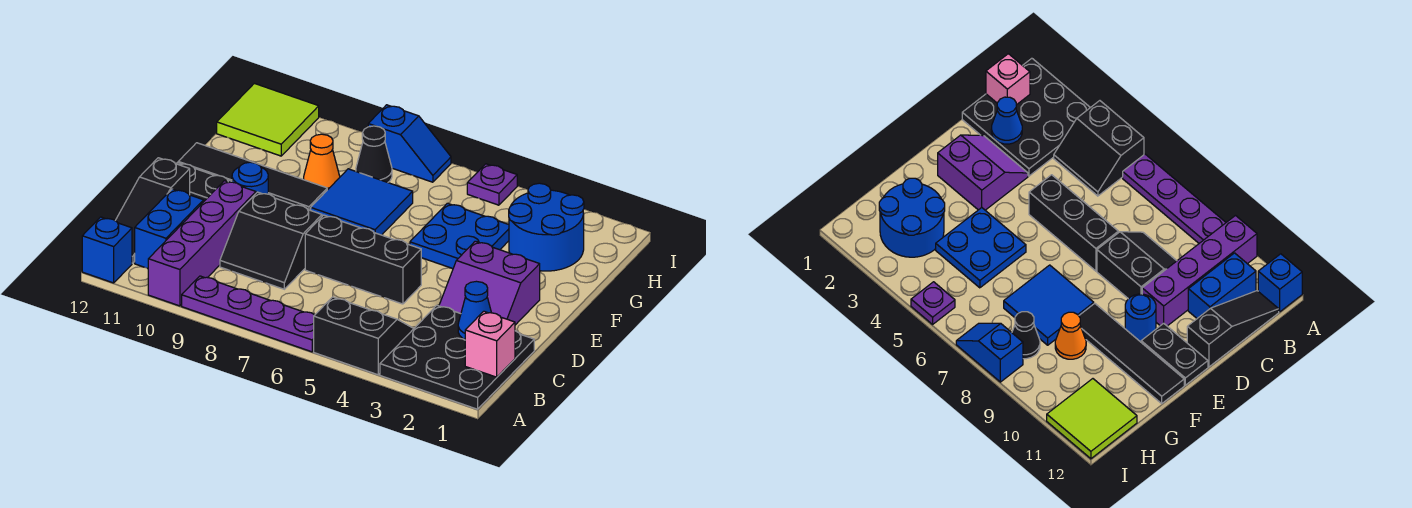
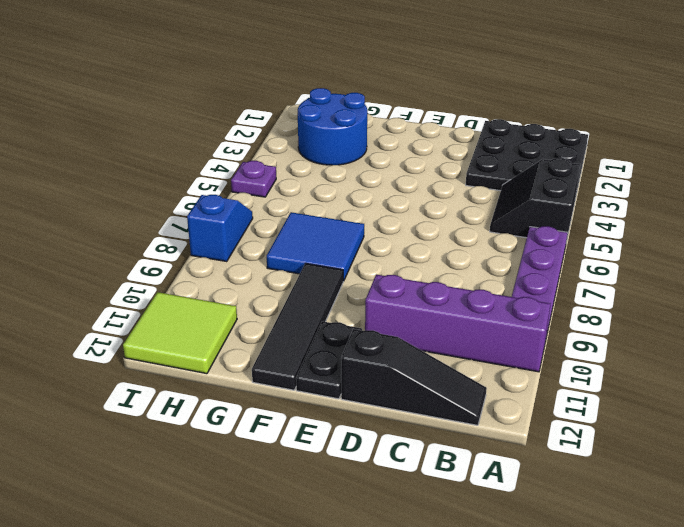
none -> blue brick A12 level 1
none -> blue brick B11:C11 level 1
none -> black slope C8:D9 level 1 top D

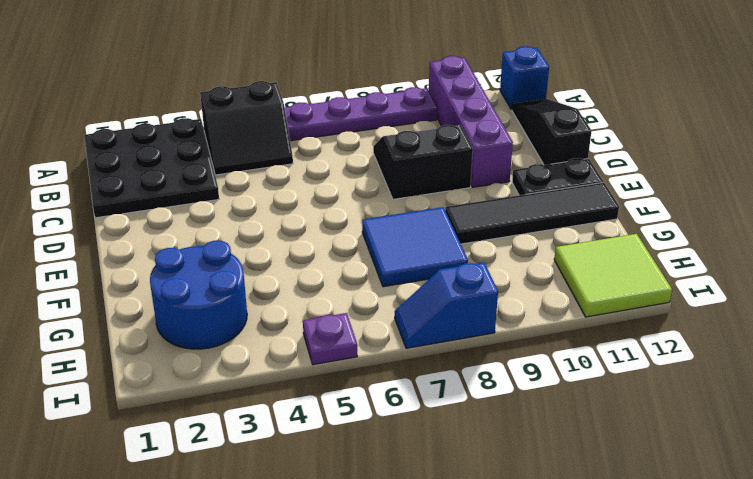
none -> blue brick B11:C11 level 1
none -> purple slope D2:E3 level 1 top E
none -> black brick D5:D7 level 1

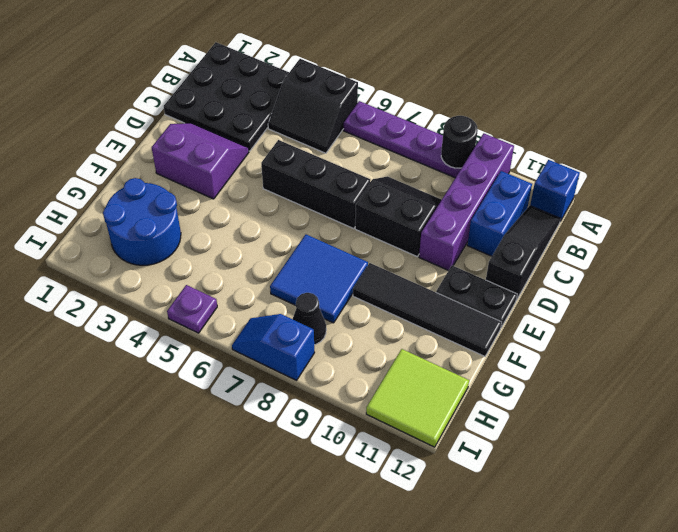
black round brick A9 level 2 -> none
none -> blue round brick E10 level 1
none -> blue plate F4:G5 level 1
none -> orange cone G9 level 1

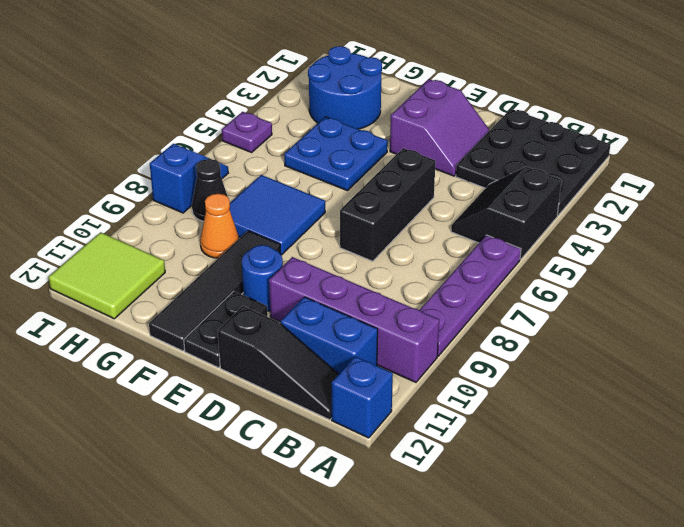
none -> black slope C8:D9 level 1 top D
none -> pink brick B1 level 2
none -> blue cone C2 level 2

